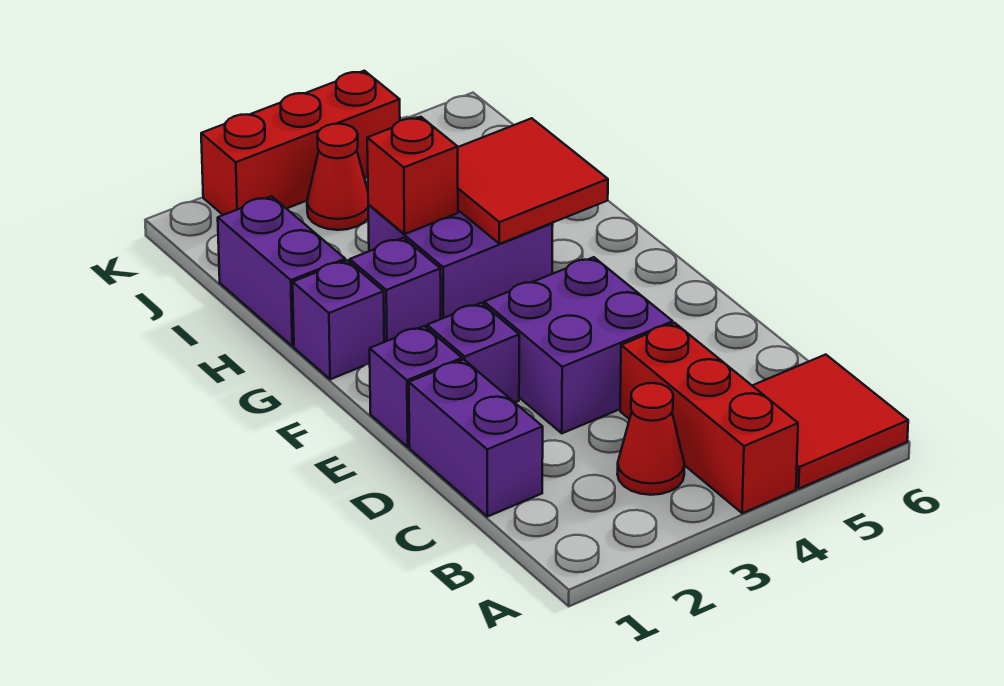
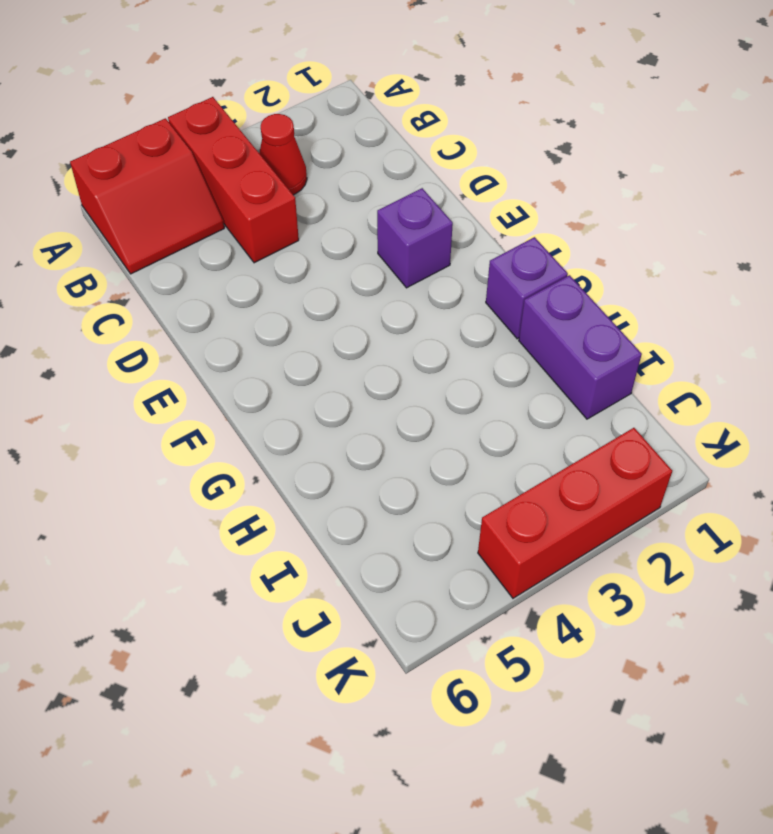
red slope A5:B6 level 1 top A -> red tile A5:B6 level 1
none -> purple brick C1:D1 level 1
none -> purple brick D3:E4 level 1
none -> purple brick E1 level 1

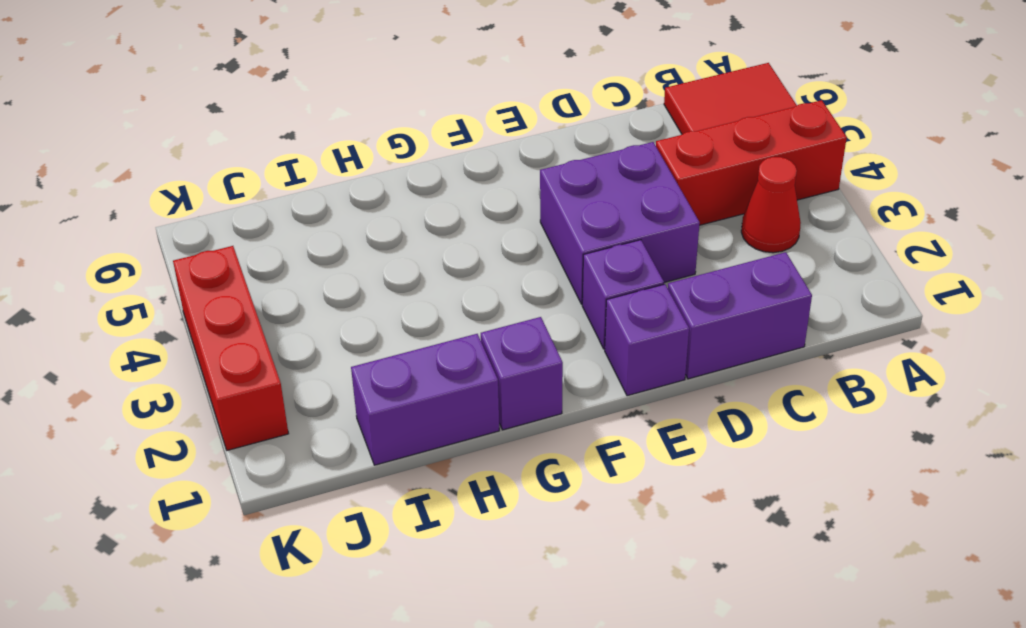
none -> purple brick G2 level 1
none -> purple brick G3:H4 level 1
none -> red cone J3 level 1

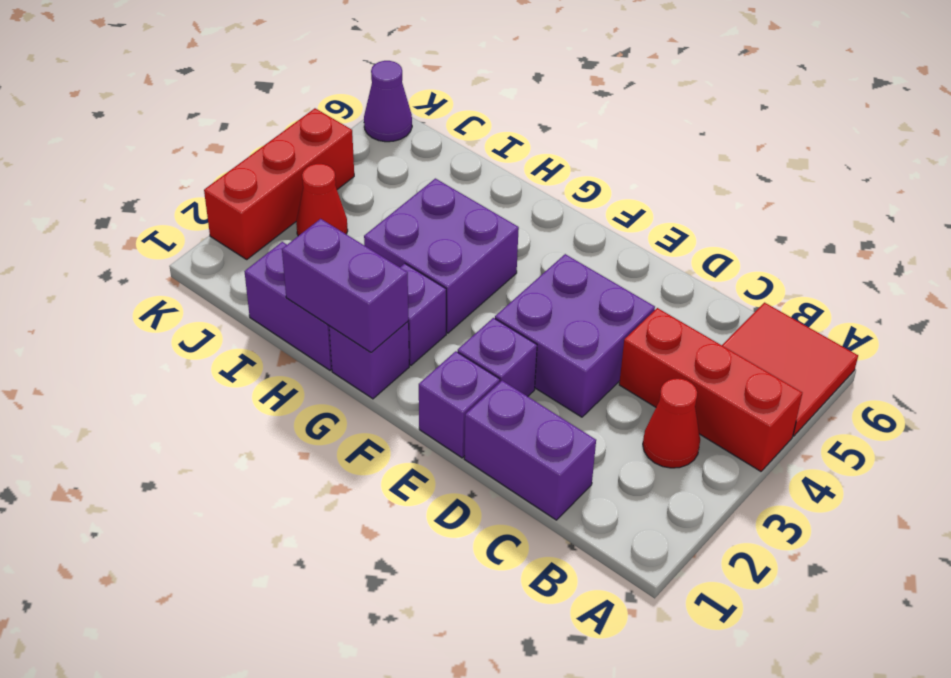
purple brick G1:H1 level 2 -> none
purple cone K6 level 1 -> none
none -> red tile G4:H5 level 2
none -> red brick H3 level 2

